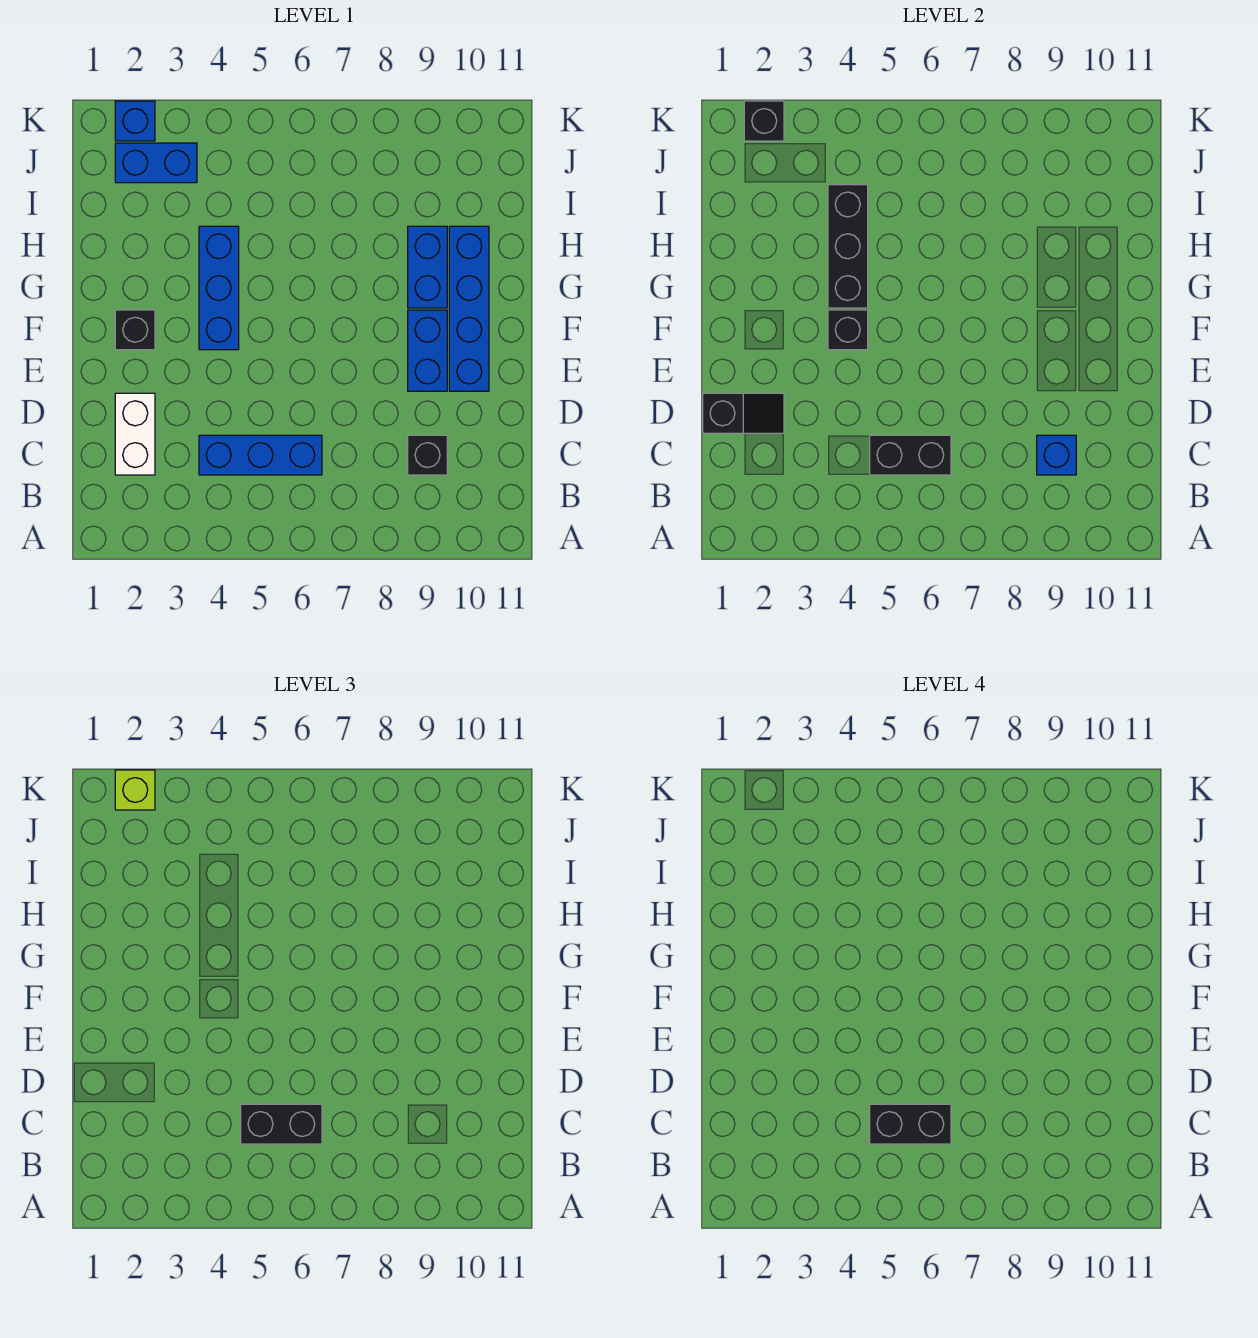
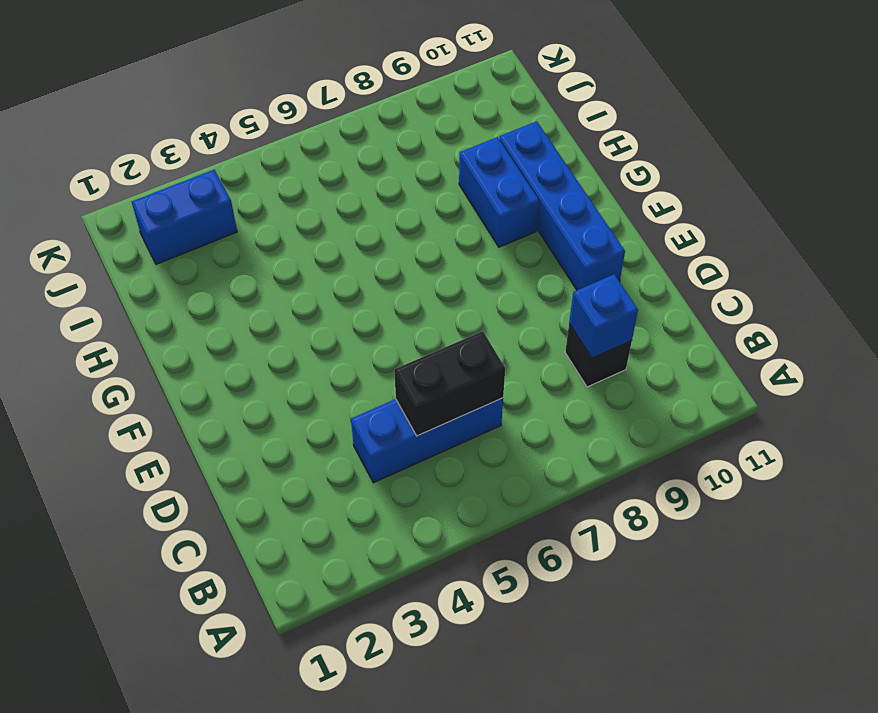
none -> white brick C2:D2 level 1
none -> blue brick E9:F9 level 1
none -> black brick F2 level 1

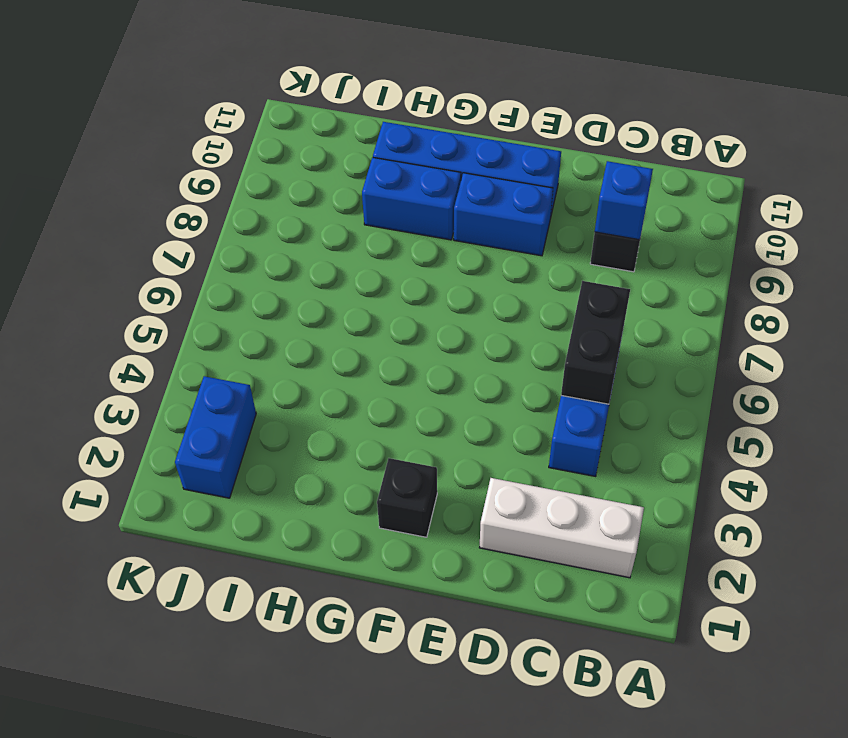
white brick B2:D2 level 1 -> white brick C2:D2 level 1
none -> blue brick F4:H4 level 1
none -> blue brick K2 level 1
none -> black slope D1:D2 level 2 top 1

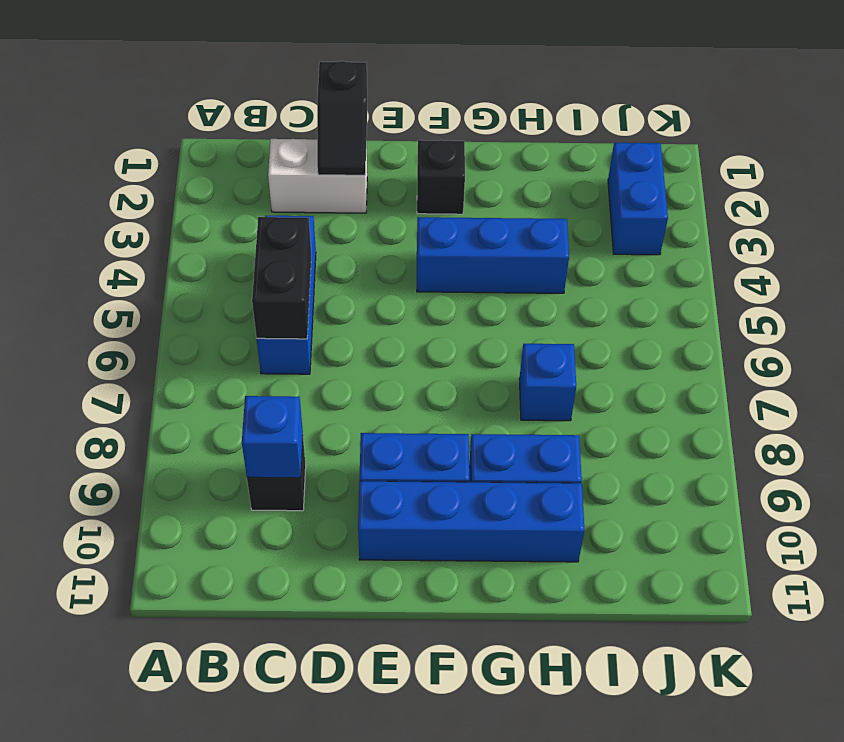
blue brick H7 level 1 -> blue brick K2 level 1
none -> black brick F4 level 2
none -> black brick G4:I4 level 2
none -> black brick K2 level 2

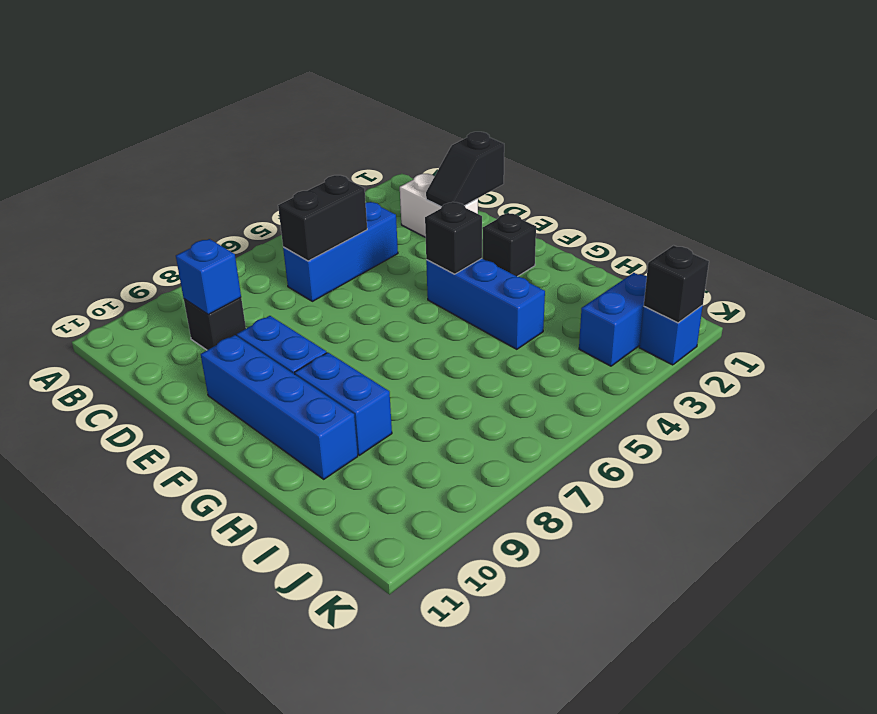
none -> black brick G4:I4 level 2
none -> black brick C5:C6 level 3
none -> lime brick K2 level 3

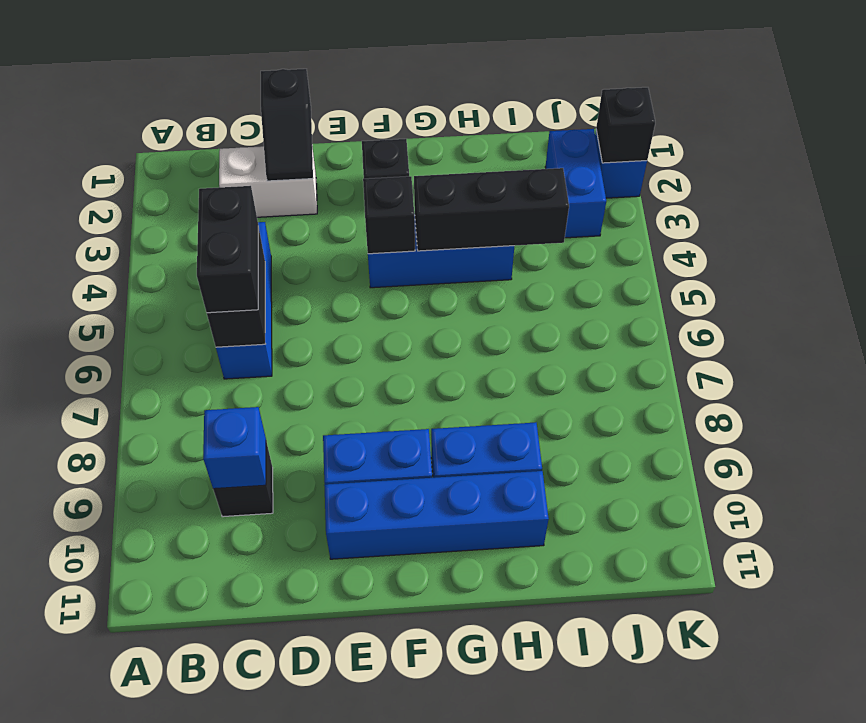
none -> lime brick K2 level 3
none -> black brick C5:C6 level 4

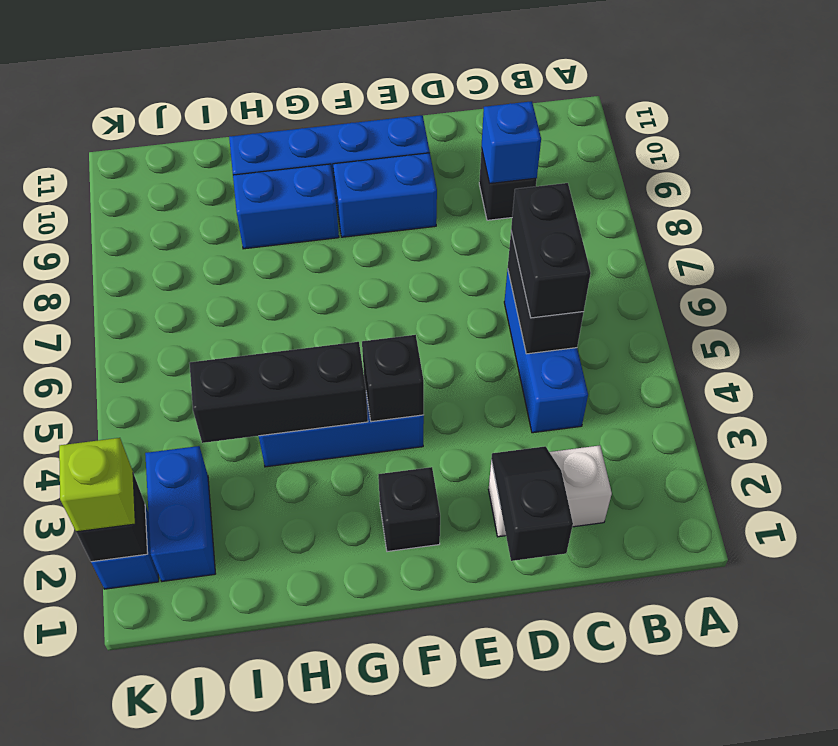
none -> black brick C5:C6 level 4

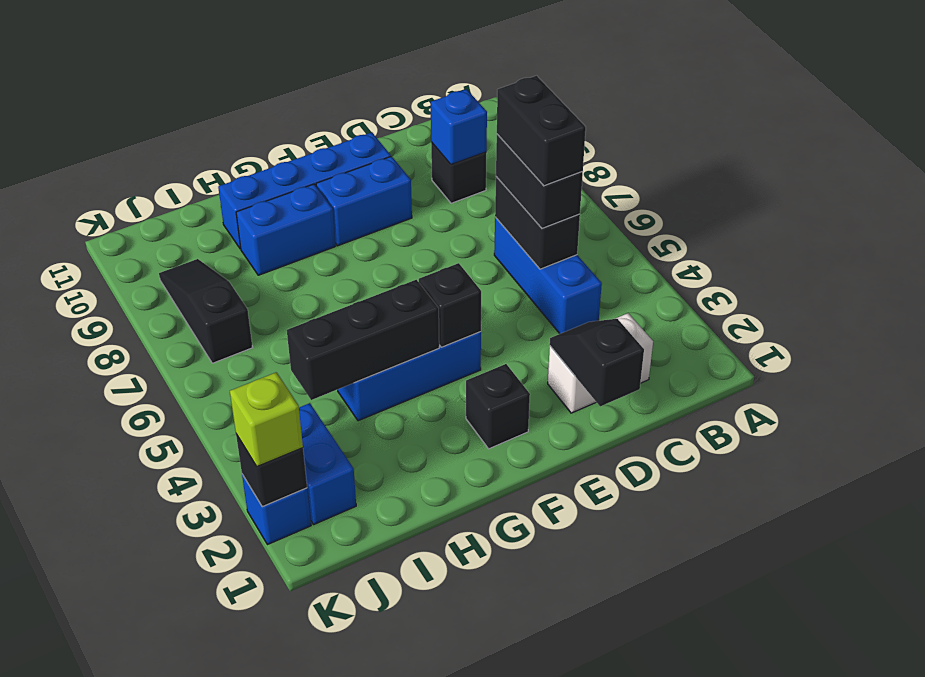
black slope J7:J9 level 1 top 7 -> none

